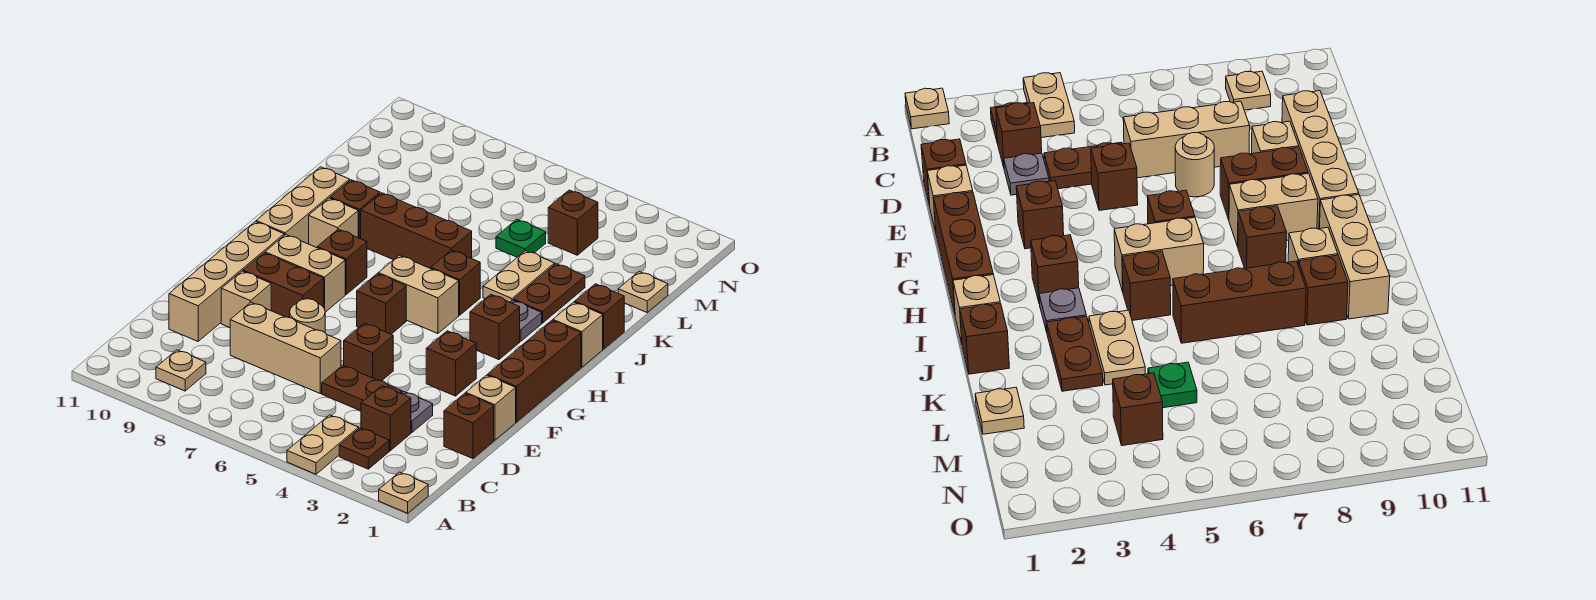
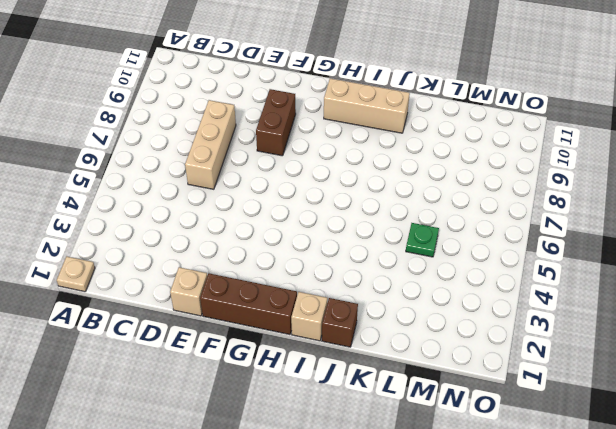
none -> tan plate A4:B4 level 1
none -> brown plate B3 level 1
none -> tan plate B9 level 1
none -> brown brick C3 level 1

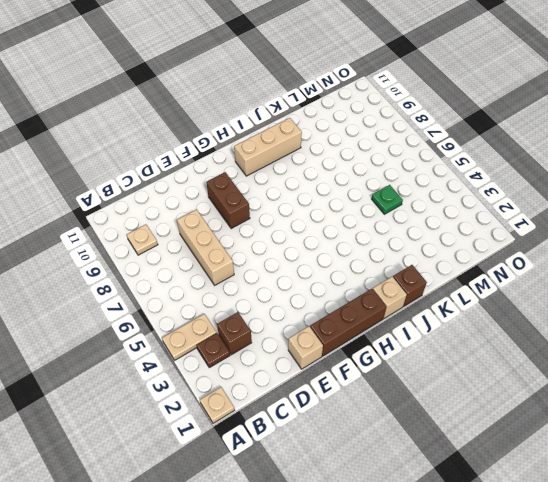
none -> brown brick D1 level 1
none -> grey plate D3 level 1
none -> brown plate D4:D5 level 1
none -> tan brick D10:G10 level 1

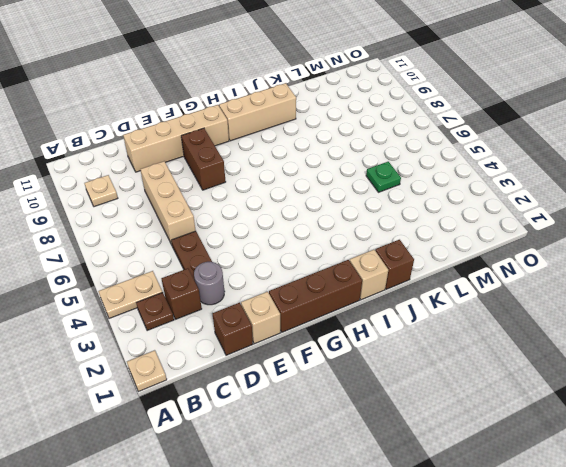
grey round brick D3 level 1 -> grey plate D3 level 1
none -> brown brick E5 level 1
none -> tan round brick E7 level 1
none -> tan brick E9 level 1
none -> brown brick F3 level 1

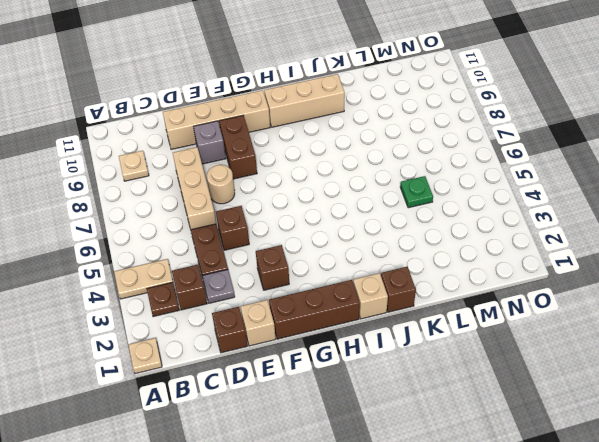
grey brick E9 level 1 -> tan brick E9 level 1
none -> brown brick G6 level 1
none -> tan brick G8:G9 level 1
none -> brown brick H3 level 1
none -> tan brick H5:H6 level 1

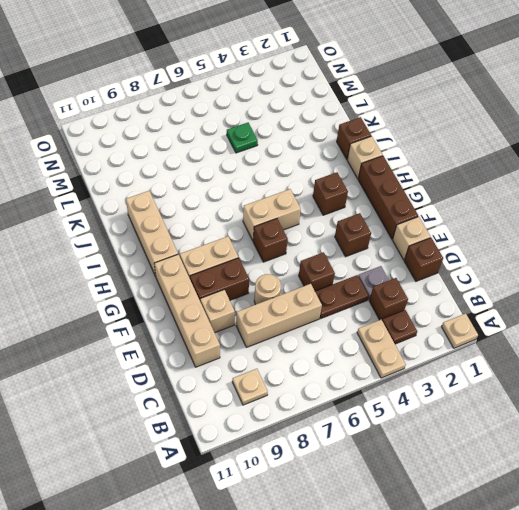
none -> brown brick H8 level 1
none -> grey plate I3 level 1
none -> brown brick I5 level 1
none -> tan brick I9 level 1

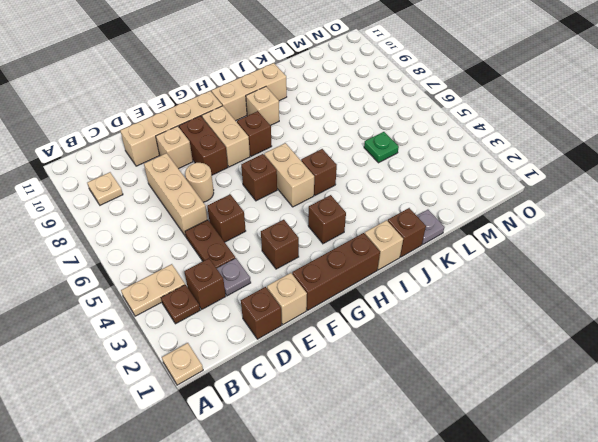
grey plate K1 level 1 -> grey plate I3 level 1
none -> brown plate J3:K3 level 1
none -> tan plate J4:K4 level 1
none -> brown brick J6:J8 level 1
none -> brown brick J9 level 1

